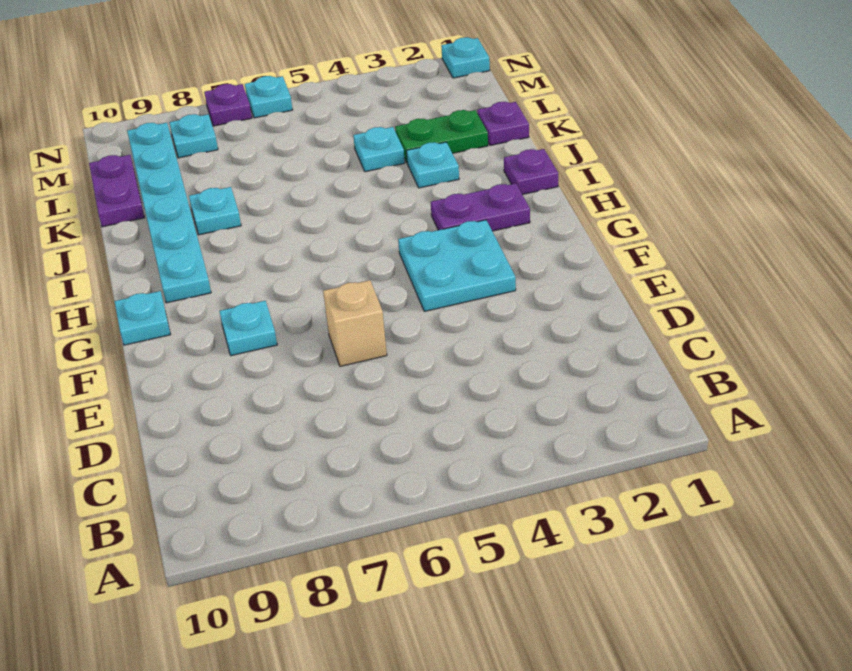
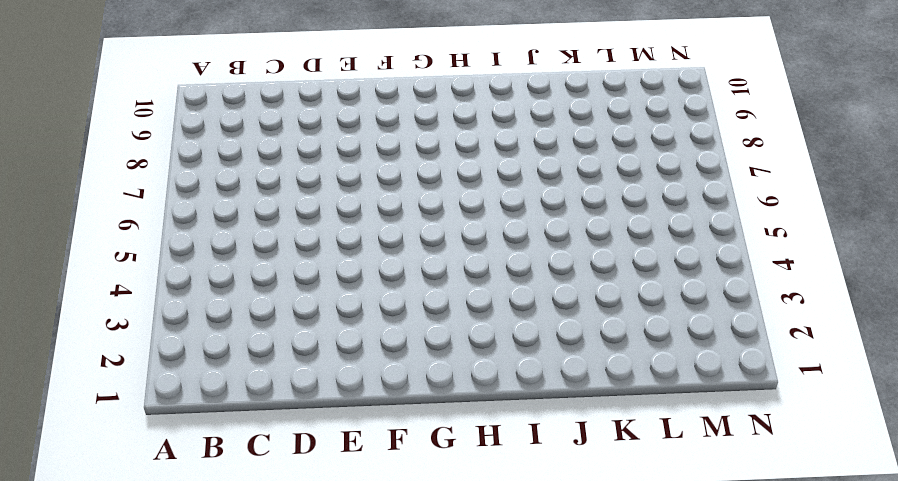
none -> tan brick E6 level 1
none -> cyan plate F3:G4 level 1
none -> cyan plate F8 level 1

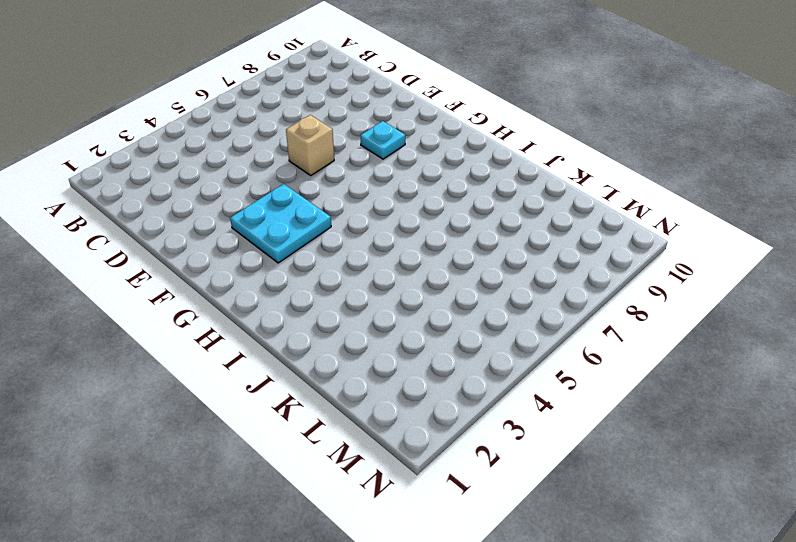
none -> cyan plate G10 level 1
none -> purple plate H2:H3 level 1
none -> cyan plate H9:M9 level 1

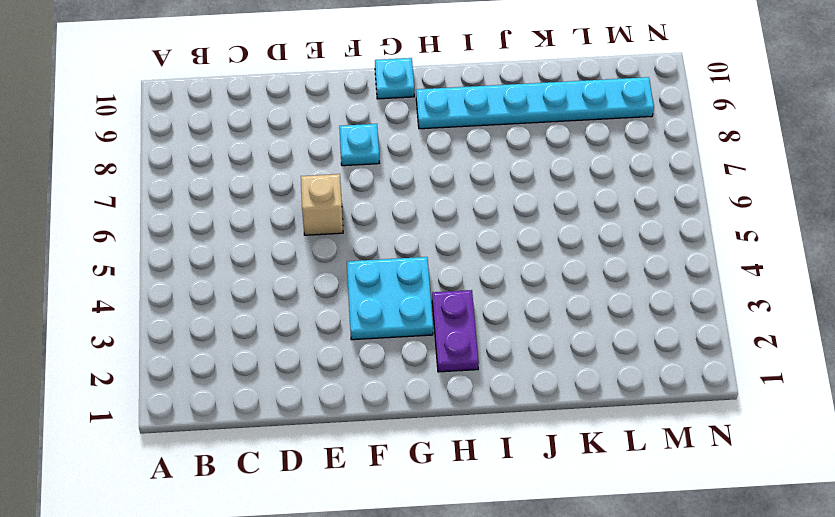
none -> purple plate I1 level 1
none -> cyan plate J3 level 1
none -> cyan plate J8 level 1

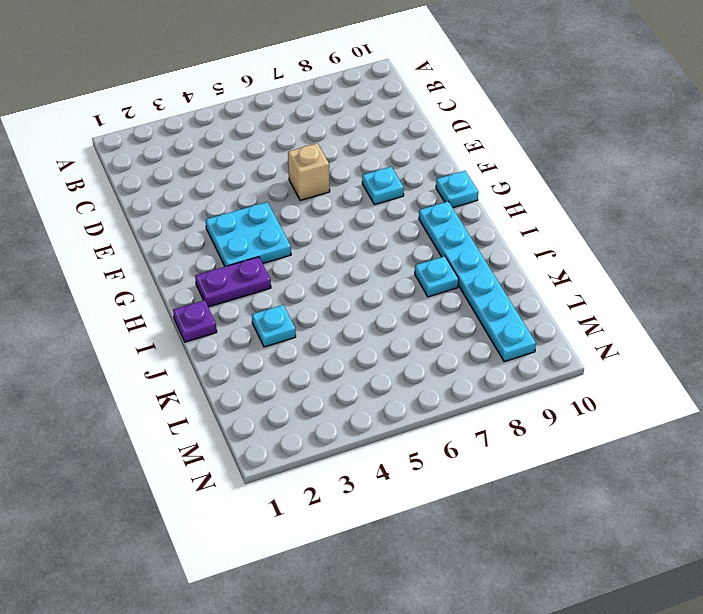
none -> purple plate K1 level 1
none -> green plate K2:K3 level 1
none -> cyan plate K4 level 1

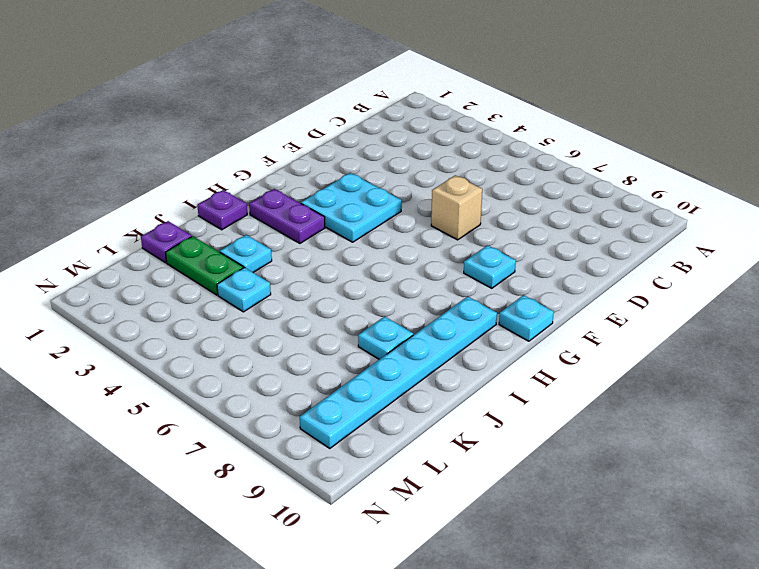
none -> purple plate K10:L10 level 1
none -> cyan plate M8 level 1
none -> cyan plate N1 level 1

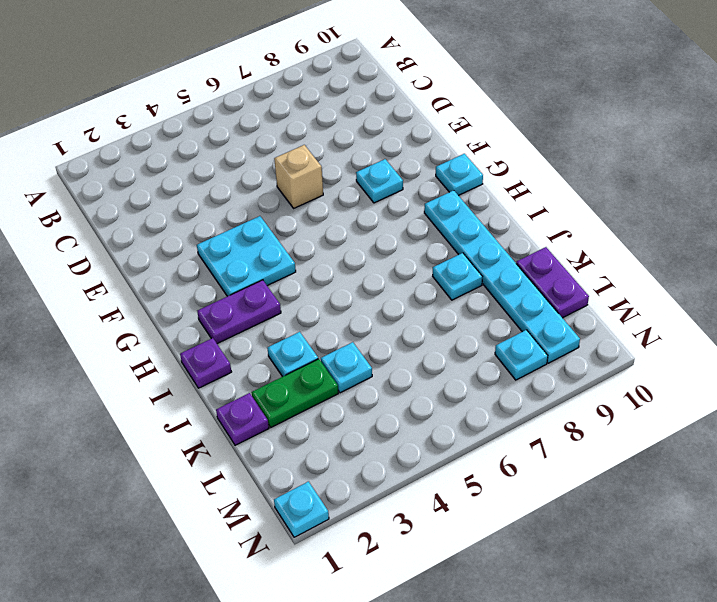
none -> cyan plate N6 level 1
none -> purple plate N7 level 1

